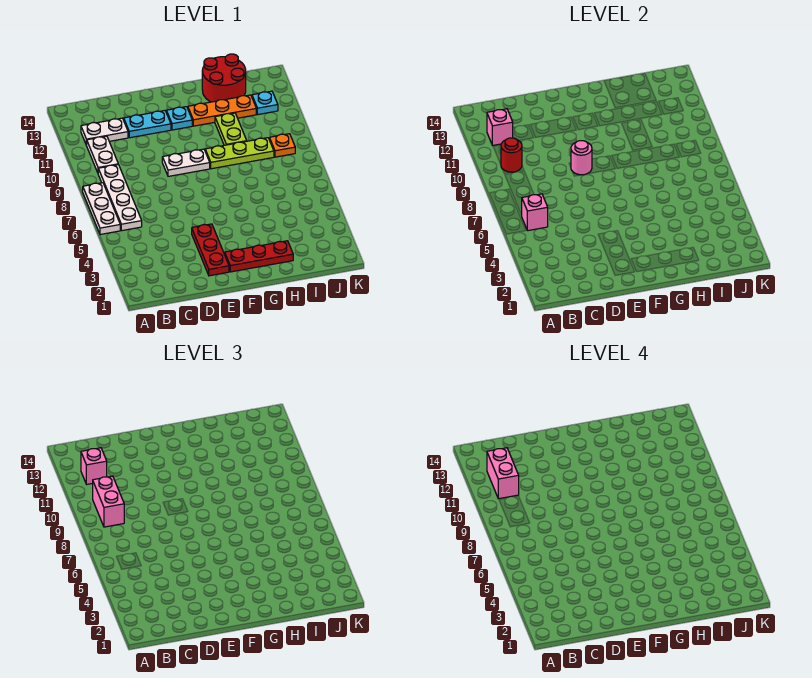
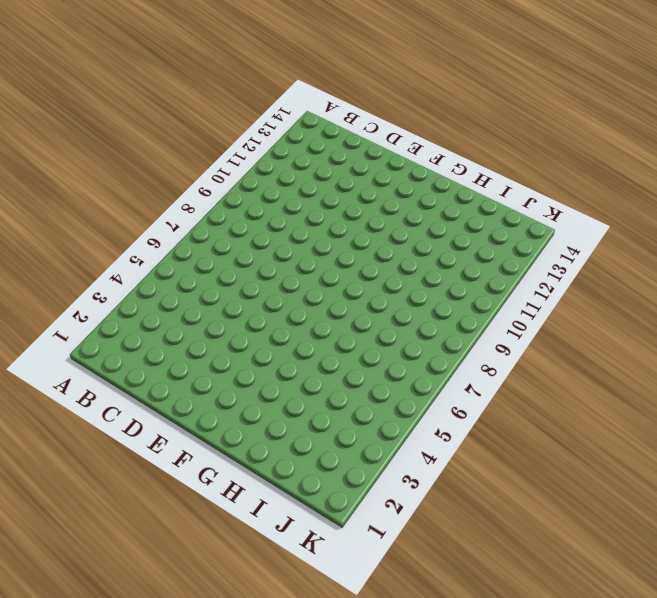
none -> white plate A6:A8 level 1
none -> white plate B6:B9 level 1
none -> white plate B10:B11 level 1

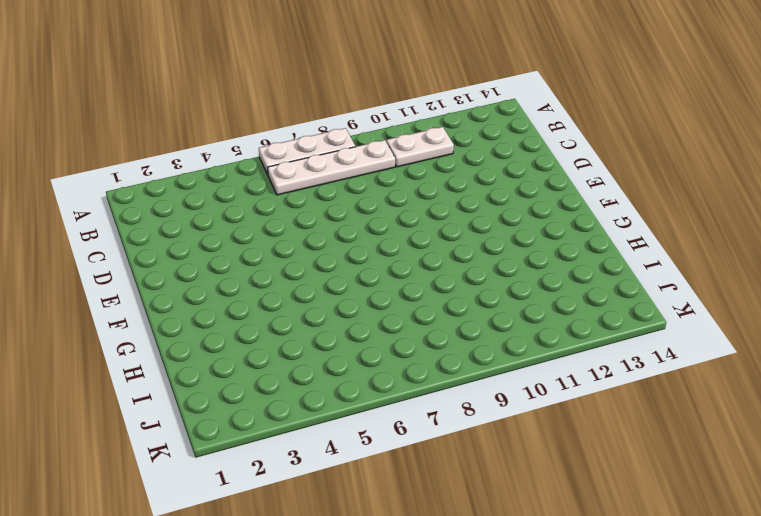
none -> white plate B12:C12 level 1
none -> cyan plate D12:E12 level 1
none -> red plate E2:E4 level 1

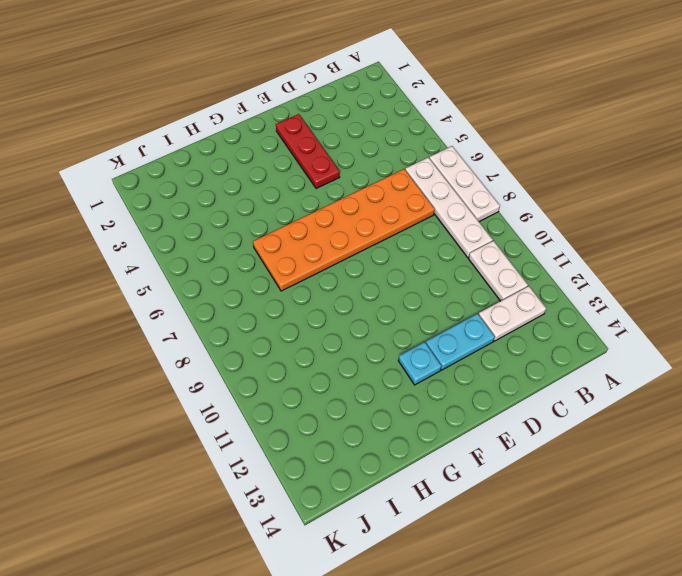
orange plate C6:H7 level 1 -> none
none -> white plate E9:F9 level 1
none -> red plate F2:H2 level 1
none -> lime plate G9:I9 level 1

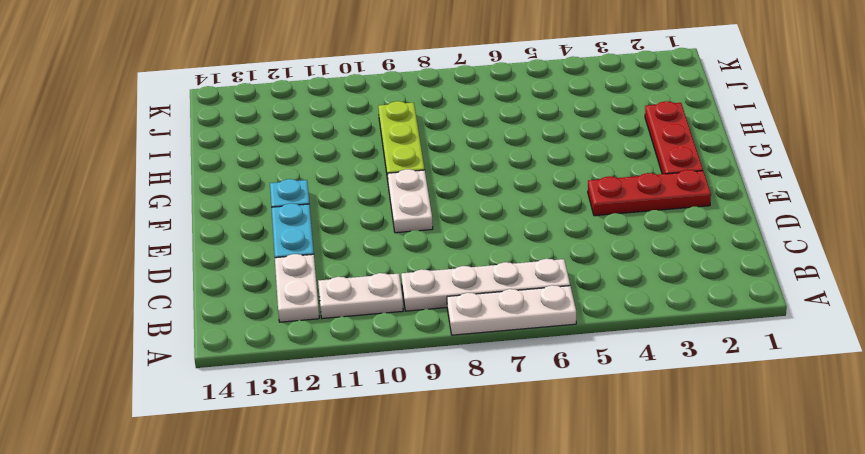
none -> orange plate G12:I12 level 1
none -> lime plate H10:H11 level 1
none -> red round brick H13:I14 level 1

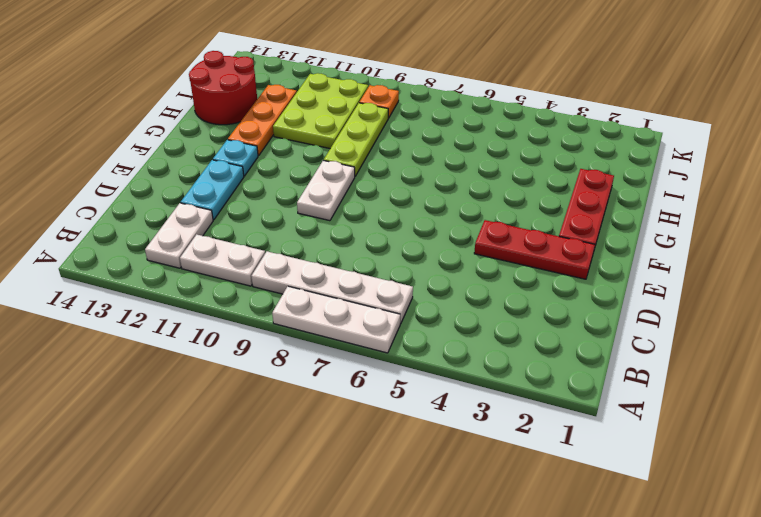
lime plate H10:J11 level 1 -> lime plate H10:H11 level 1
none -> cyan plate J12 level 1
none -> pink brick B6 level 2
none -> red round brick B10 level 2

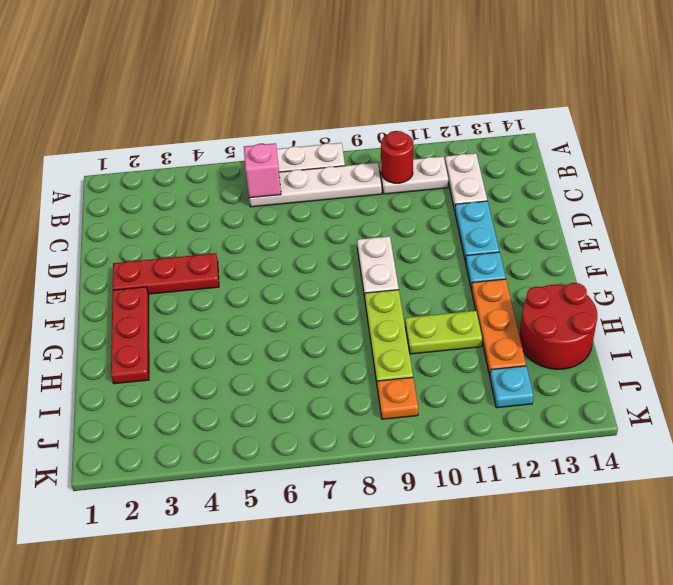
none -> pink brick B12 level 2
none -> pink round brick E9 level 2
none -> pink brick B9:B10 level 3

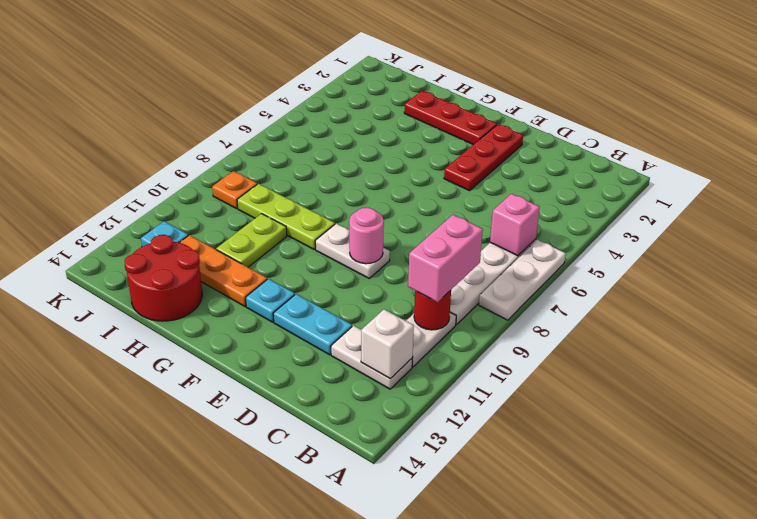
white brick B12 level 2 -> pink brick B12 level 2
none -> pink brick B12 level 3
none -> pink brick B11:B12 level 4

